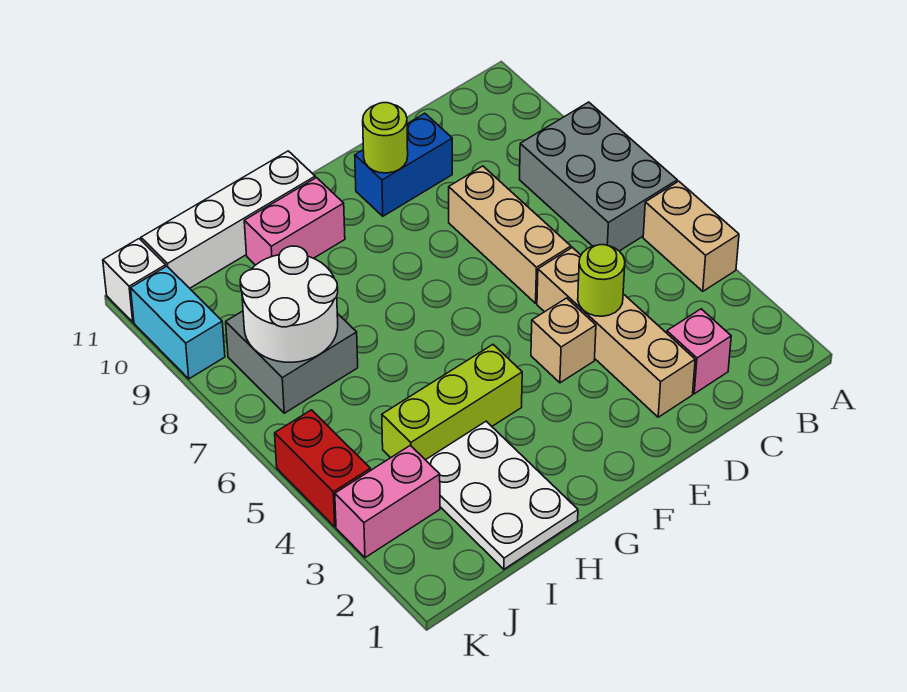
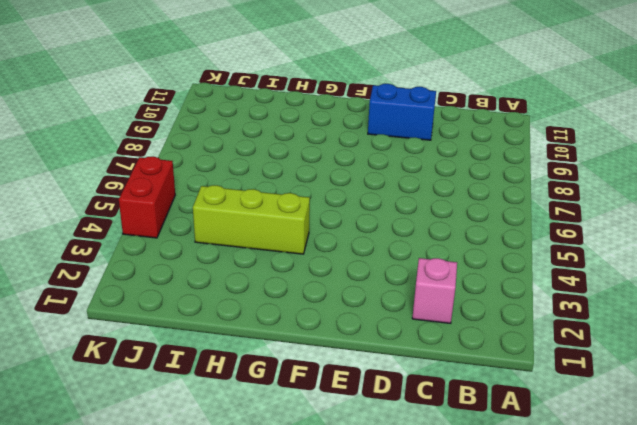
none -> tan brick A4:A5 level 1
none -> grey brick A6:B8 level 1
none -> tan brick D2:D5 level 1

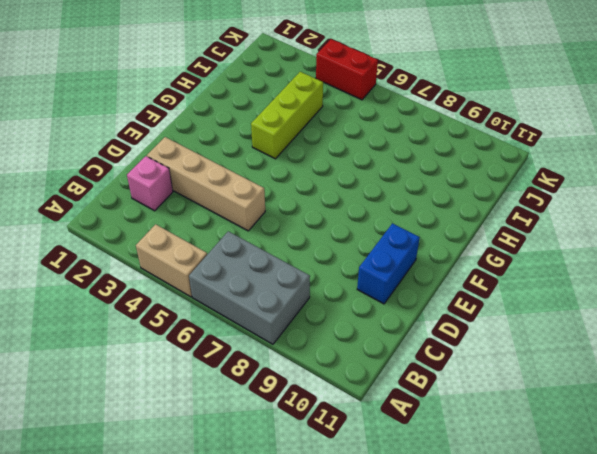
none -> tan brick D6:D8 level 1
none -> tan brick E4 level 1
none -> pink brick G10:H10 level 1

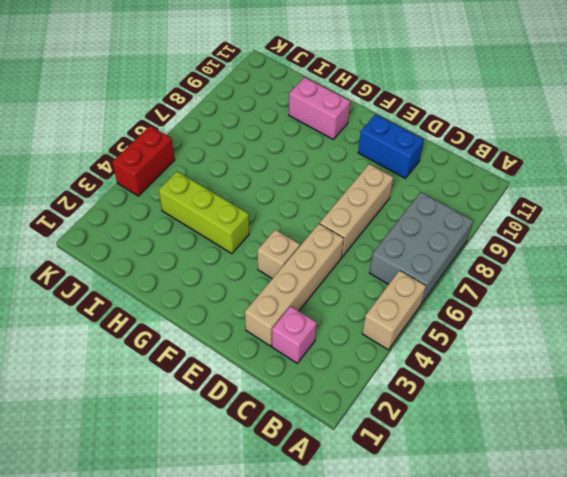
none -> white brick G11:J11 level 1
none -> white plate H1:I3 level 1
none -> grey brick I7:J8 level 1

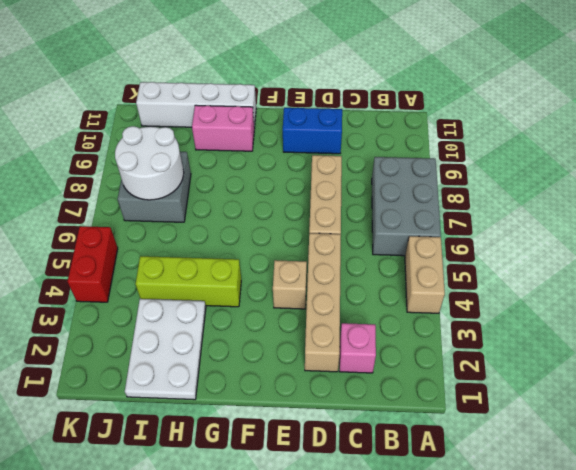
none -> pink brick J3:K3 level 1
none -> cyan brick K9:K10 level 1
none -> white brick K11 level 1

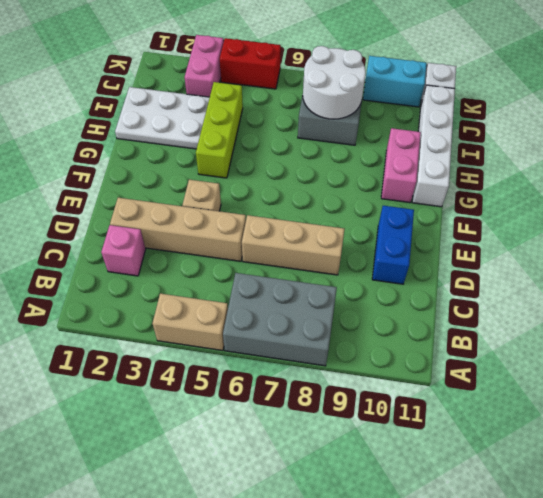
none -> lime round brick D4 level 2
none -> lime round brick E10 level 2

